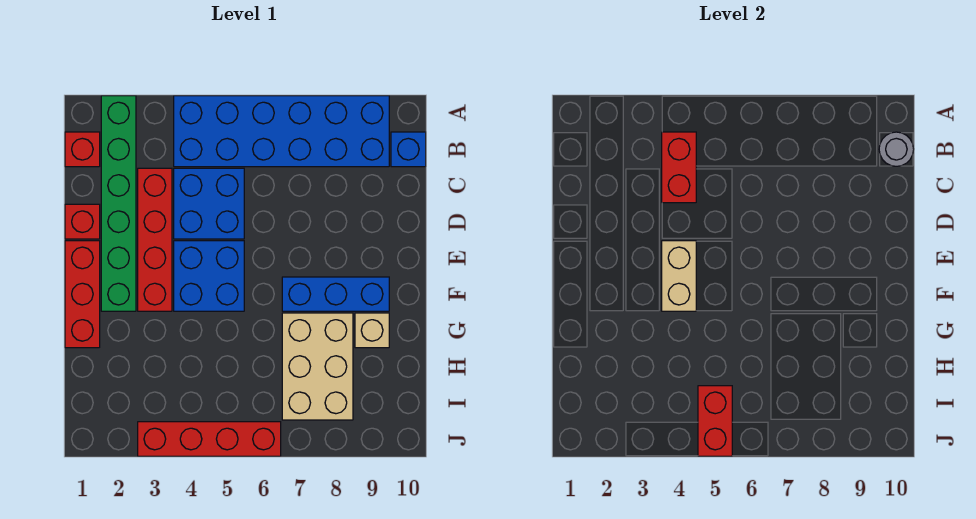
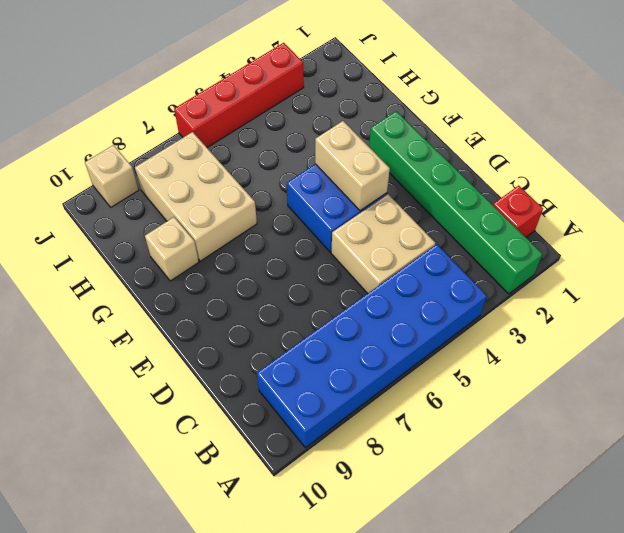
tan brick C4:D5 level 1 -> blue brick C4:D5 level 1
tan brick J9 level 1 -> none
none -> blue brick B10 level 1
none -> red brick C3:F3 level 1
none -> red brick D1 level 1

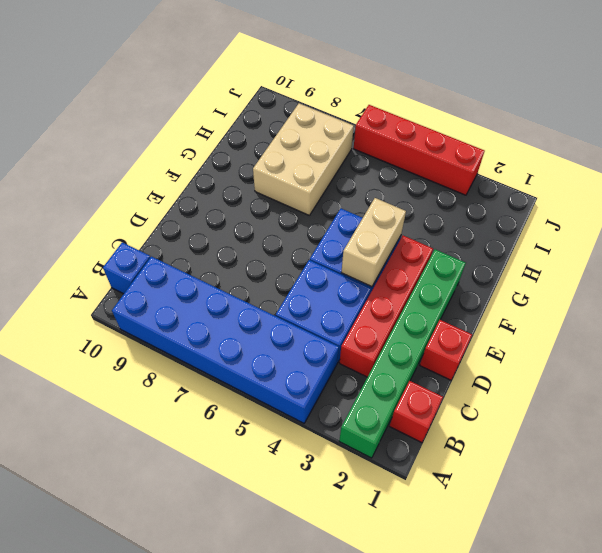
none -> red brick E1:G1 level 1
none -> blue brick F7:F9 level 1
none -> tan brick G9 level 1

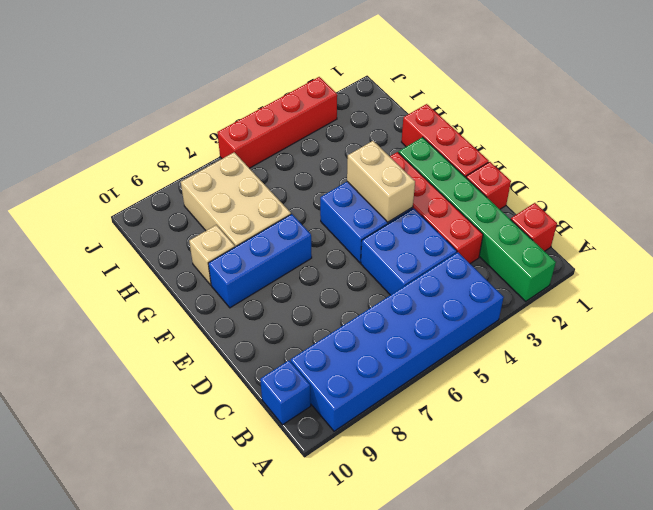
none -> red brick B4:C4 level 2
none -> grey round brick B10 level 2
none -> red brick I5:J5 level 2

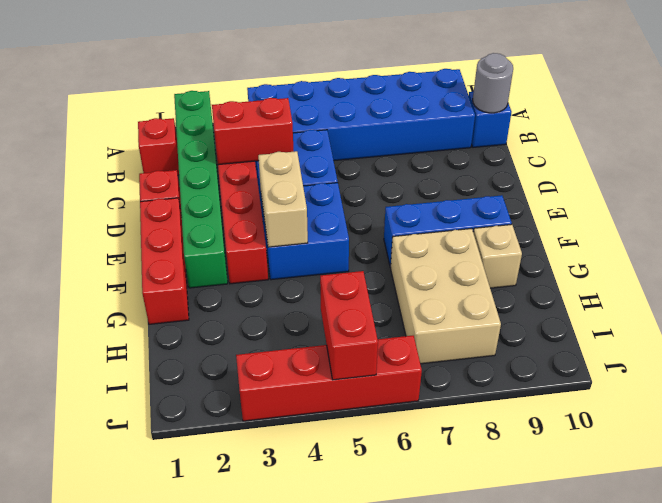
red brick C3:C4 level 2 -> red brick B4:C4 level 2

